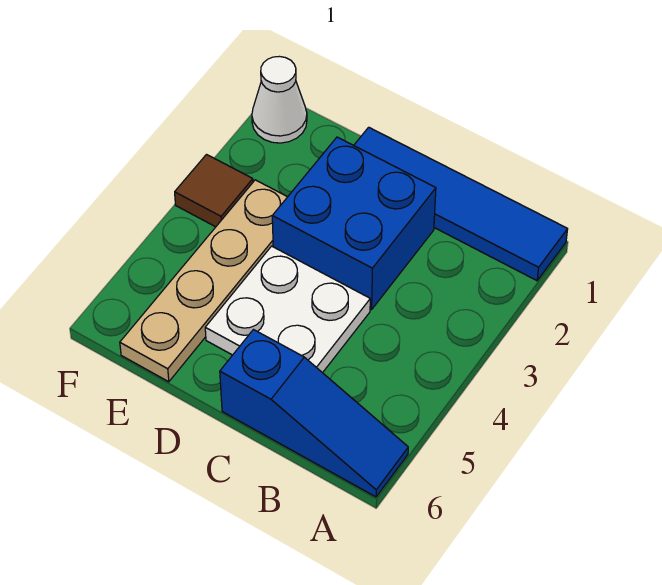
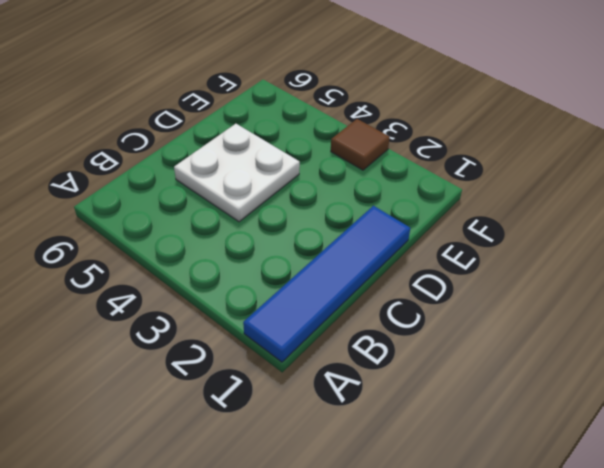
none -> blue slope A6:C6 level 1 top C
none -> blue brick C2:D3 level 1

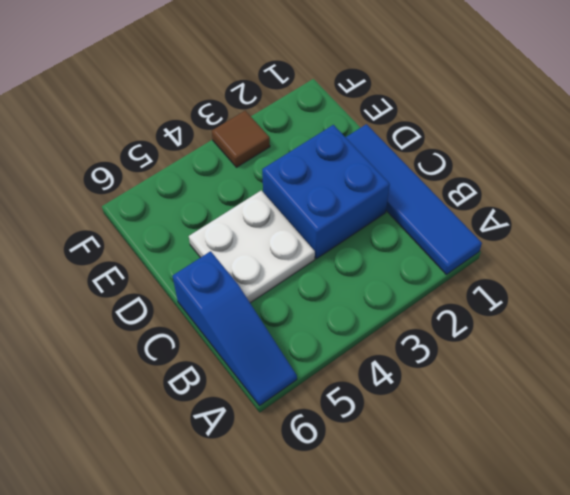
none -> tan plate E3:E6 level 1
none -> white cone F1 level 1

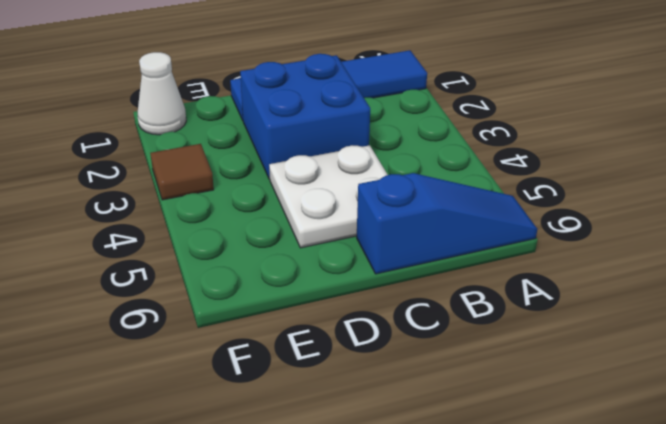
none -> tan plate E3:E6 level 1

